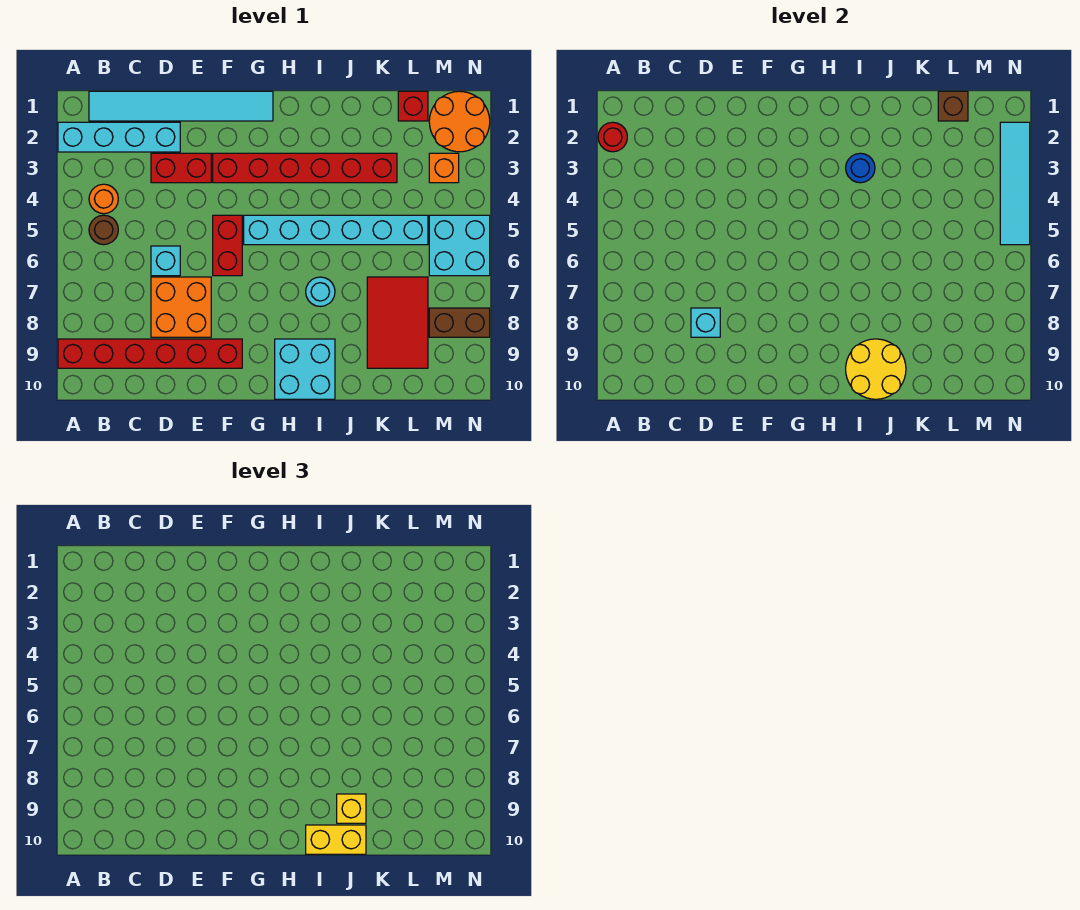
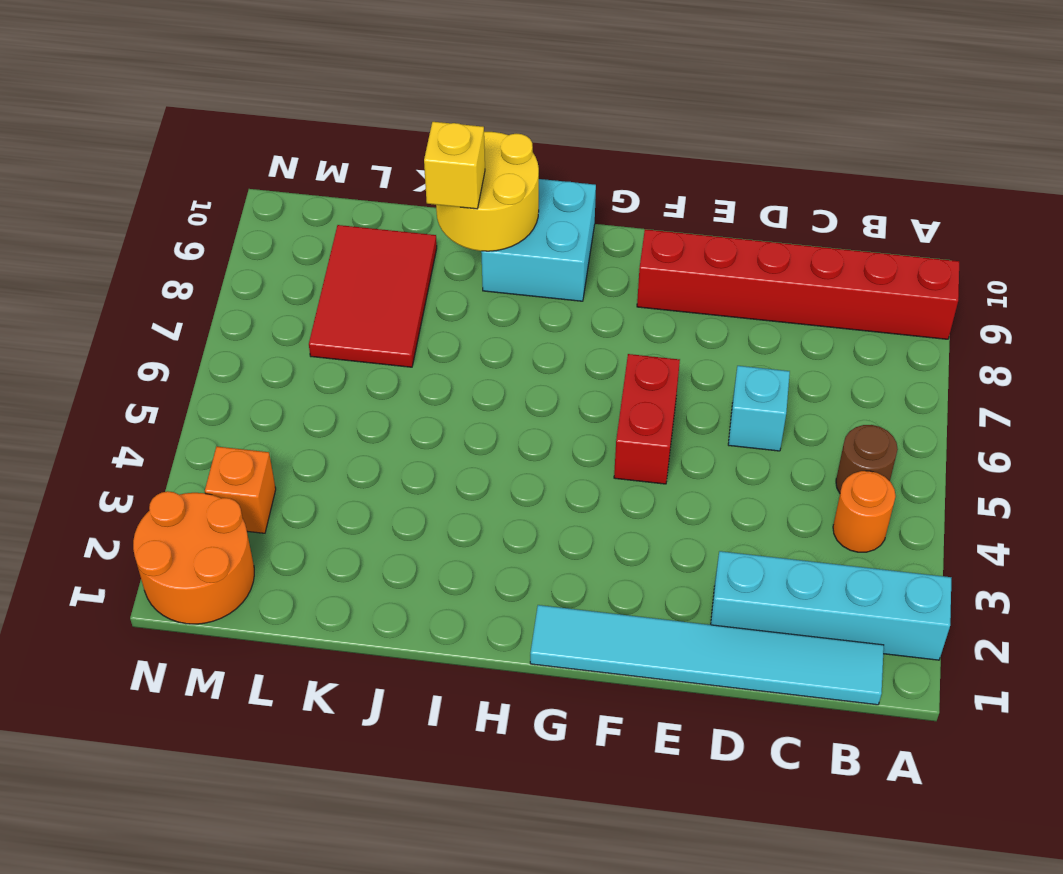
none -> red brick D3:E3 level 1
none -> orange brick D7:E8 level 1
none -> red brick F3:K3 level 1

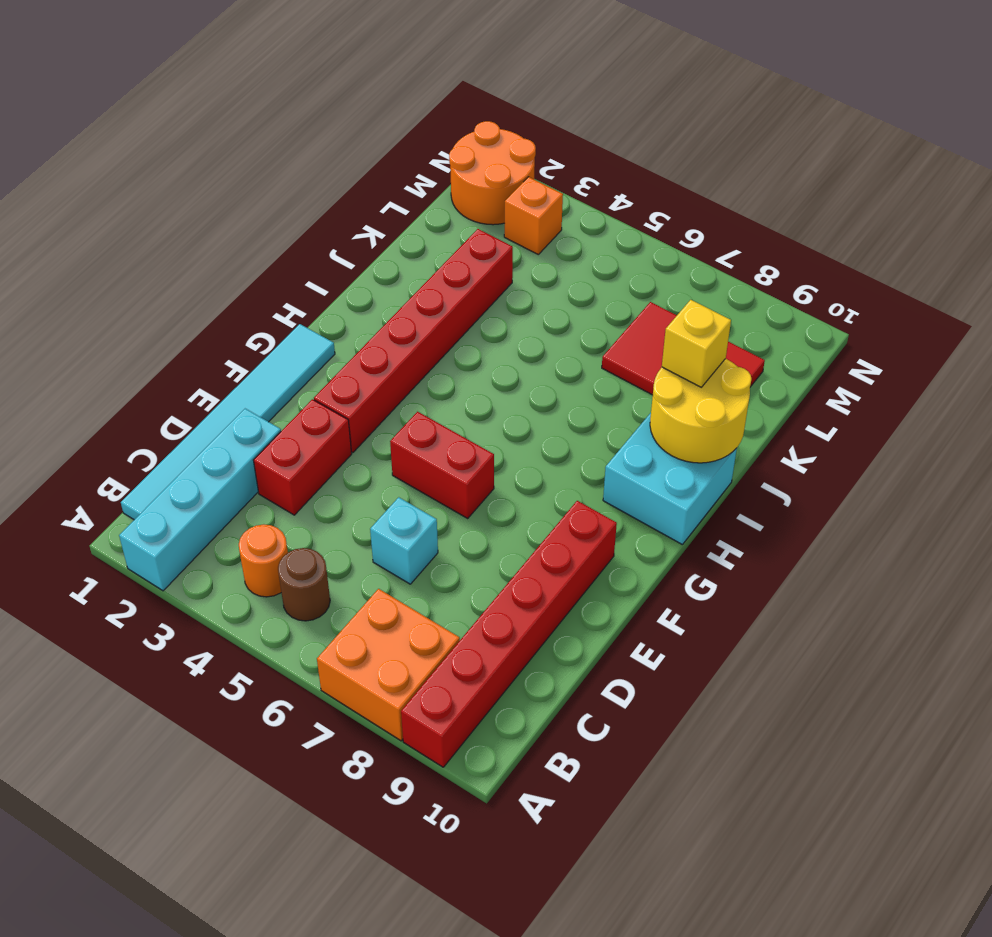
orange brick A7:B8 level 1 -> orange brick D7:E8 level 1
none -> cyan brick G5:L5 level 1
none -> cyan round brick I7 level 1
none -> red brick L1 level 1

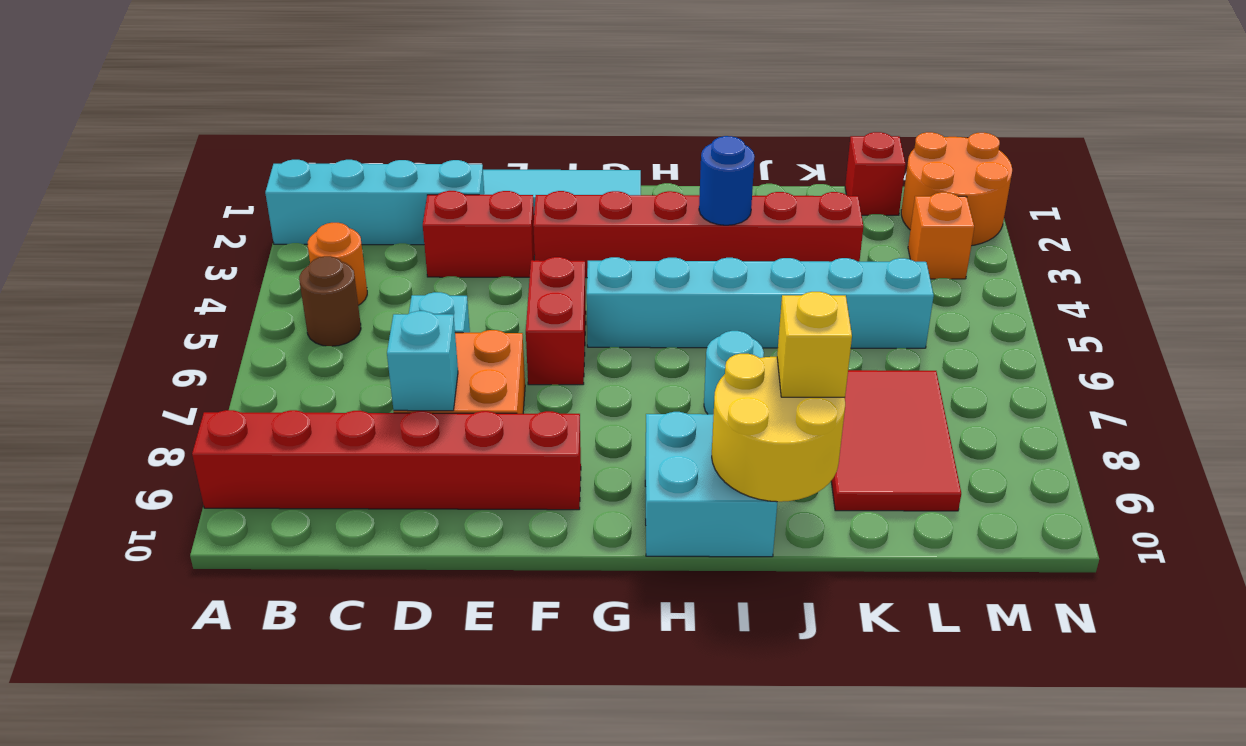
none -> cyan brick M5:N6 level 1
none -> brown brick M8:N8 level 1
none -> red round brick A2 level 2

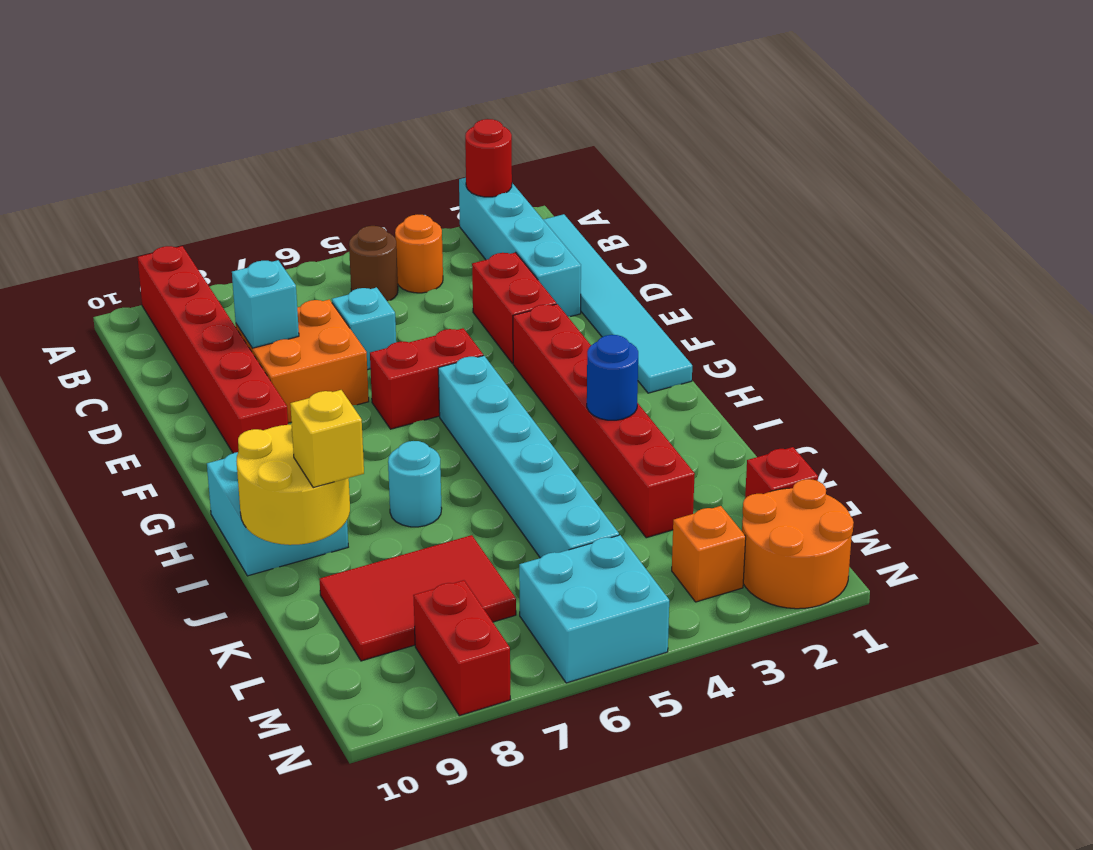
red brick M8:N8 level 1 -> brown brick M8:N8 level 1
none -> brown brick L1 level 2
none -> cyan tile N2:N5 level 2
none -> yellow brick I10:J10 level 3

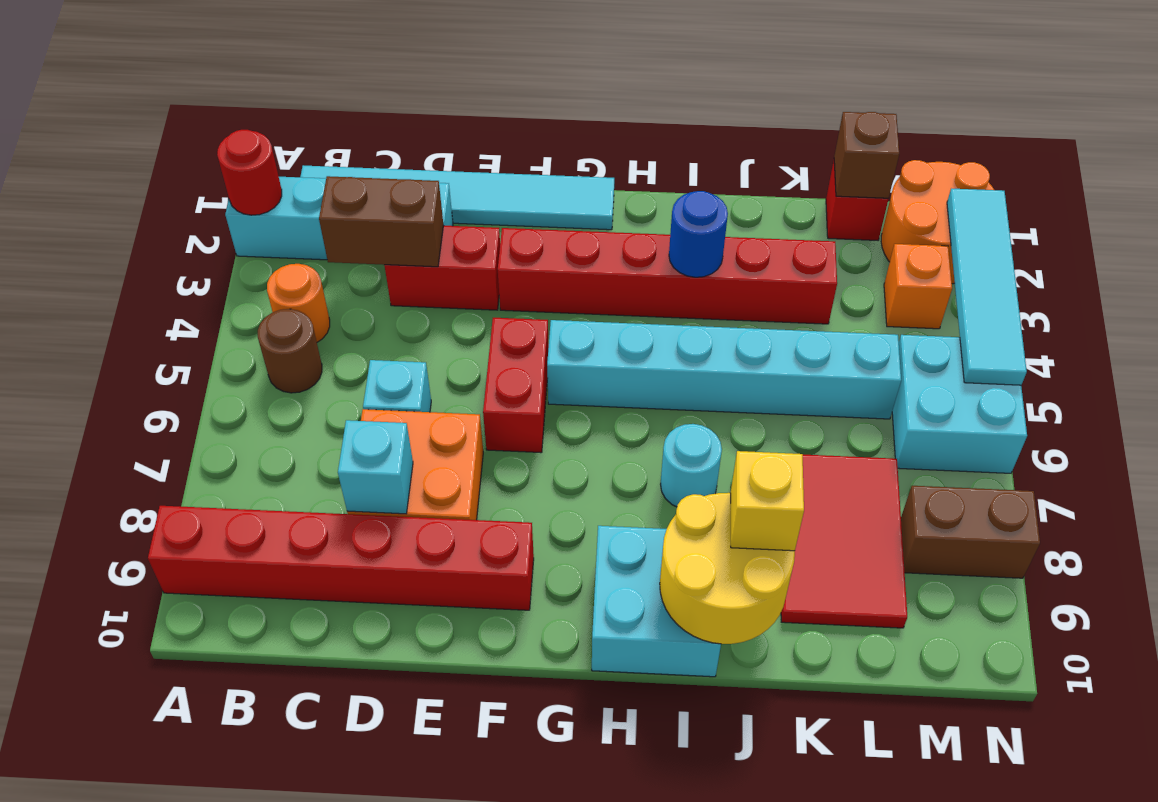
brown brick C3:D3 level 2 -> none
none -> yellow brick I10:J10 level 3

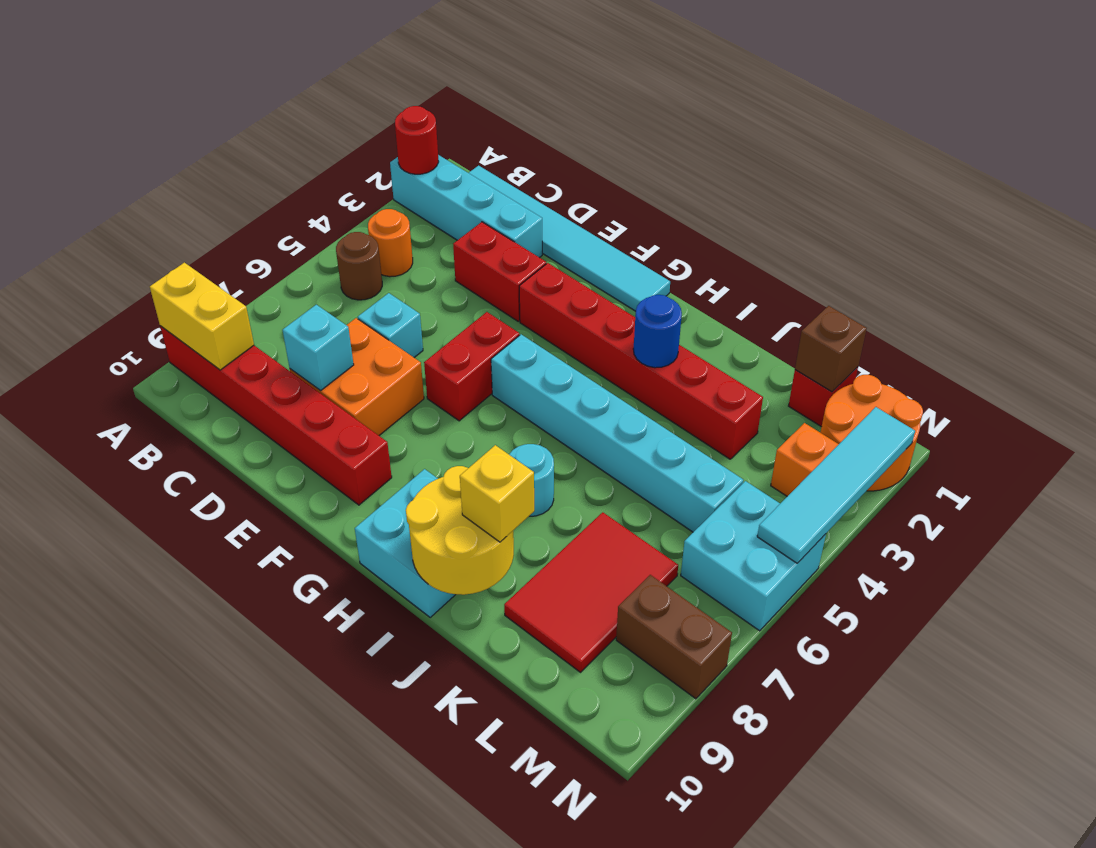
yellow brick A9:B9 level 2 -> yellow brick I10:J10 level 3

